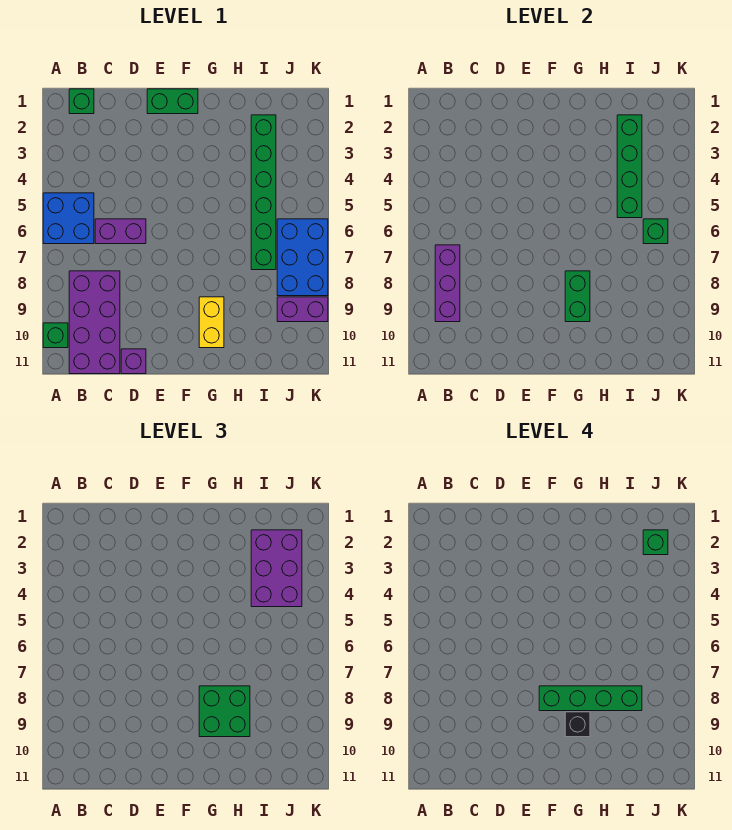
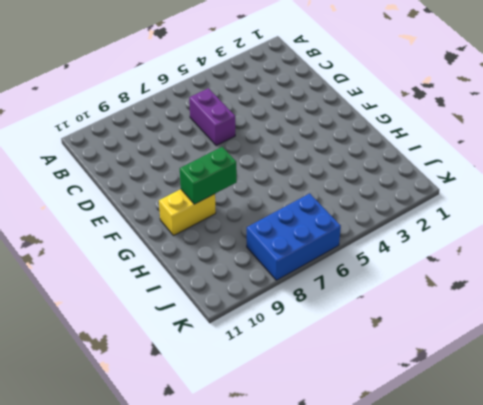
none -> blue brick A5:B6 level 1
none -> green brick A10 level 1
none -> green brick B1 level 1

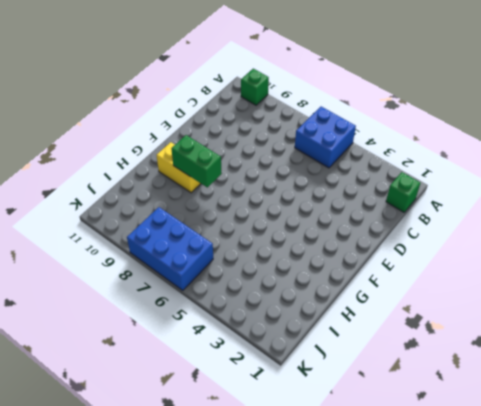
none -> purple brick B8:C11 level 1
none -> purple brick C6:D6 level 1
none -> purple brick D11 level 1

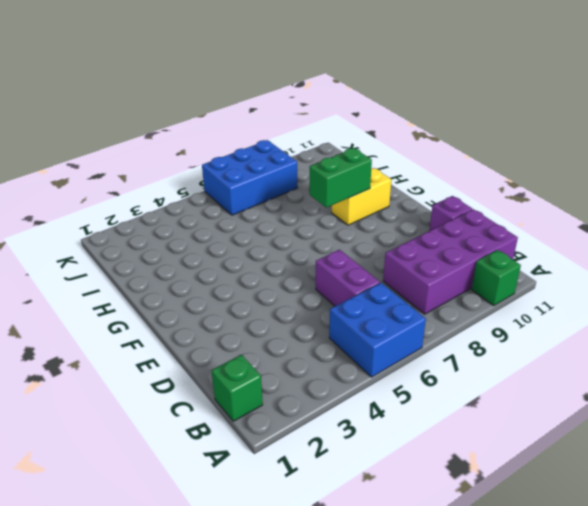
none -> green brick E1:F1 level 1
none -> green brick I2:I7 level 1
none -> purple brick J9:K9 level 1

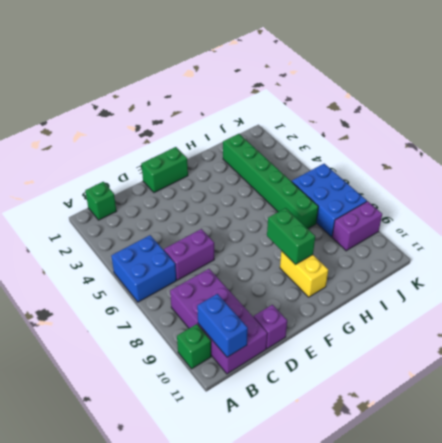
blue brick B10:B11 level 2 -> none
none -> purple brick B7:B9 level 2
none -> green brick I2:I5 level 2
none -> green brick J6 level 2

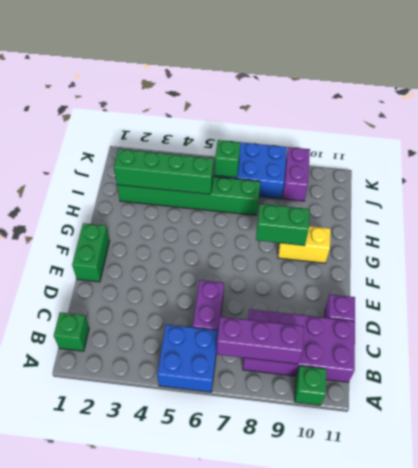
none -> green brick G8:H9 level 3
none -> purple brick I2:J4 level 3
none -> green brick F8:I8 level 4

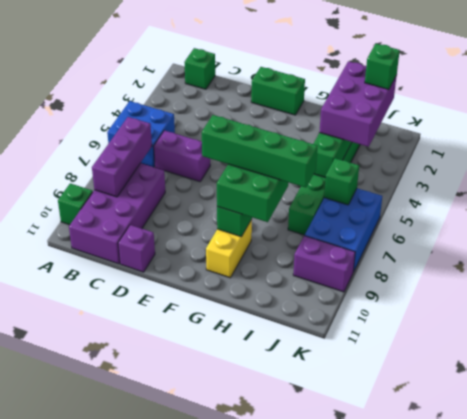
none -> black brick G9 level 4

